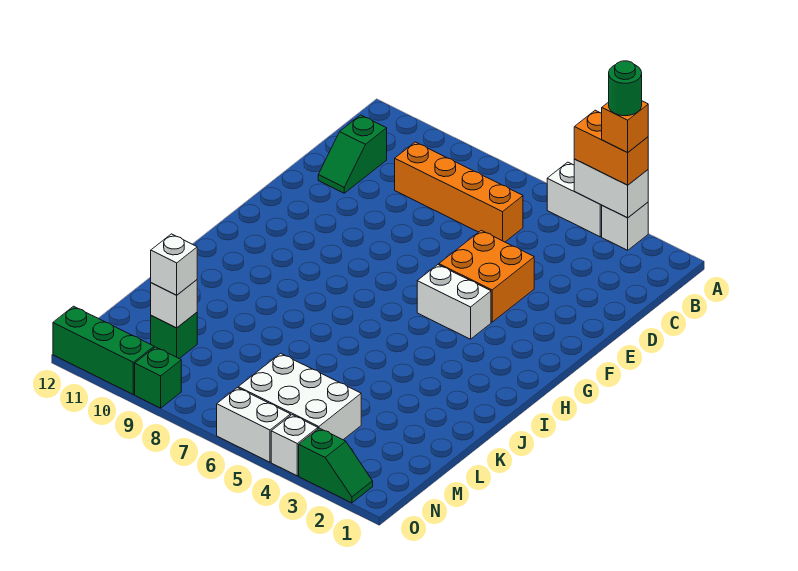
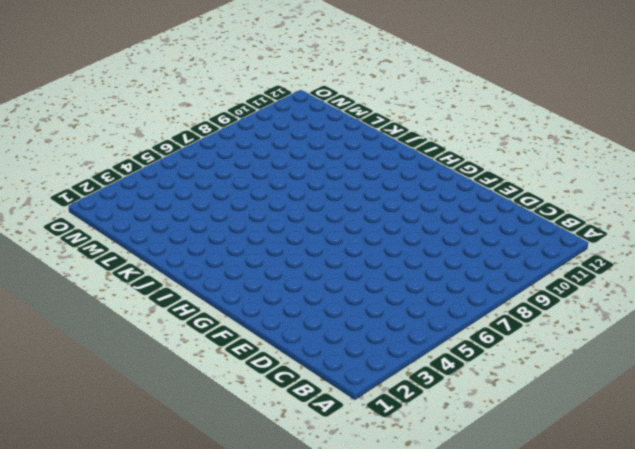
none -> white brick A3 level 1
none -> white brick A4:A5 level 1
none -> orange brick C6:C9 level 1

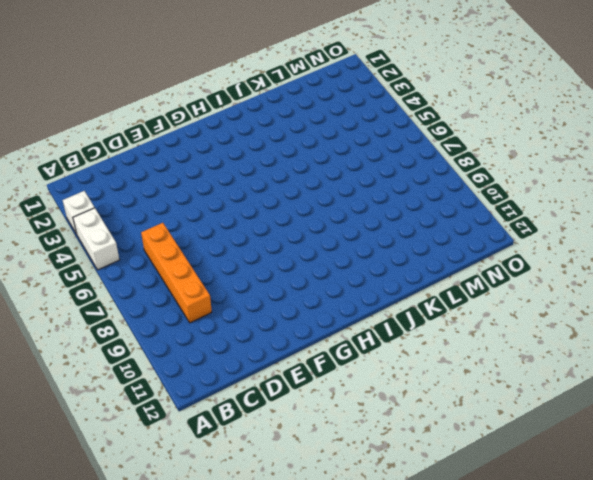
none -> green slope C11:D11 level 1 top C
none -> orange brick E4:F5 level 1
none -> white brick G4:G5 level 1

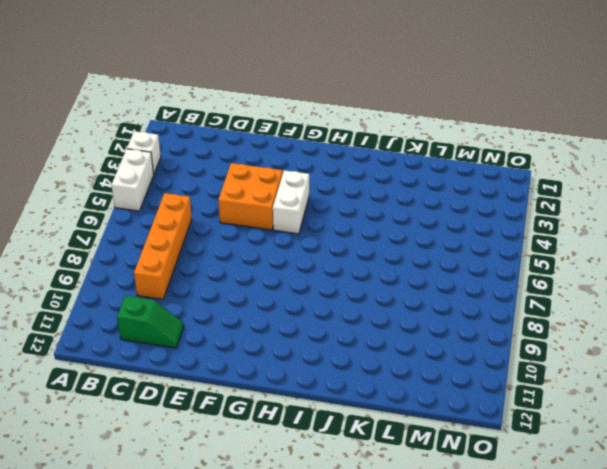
none -> white brick M4:N6 level 1
none -> green brick M10 level 1
none -> green slope O2:O3 level 1 top 3

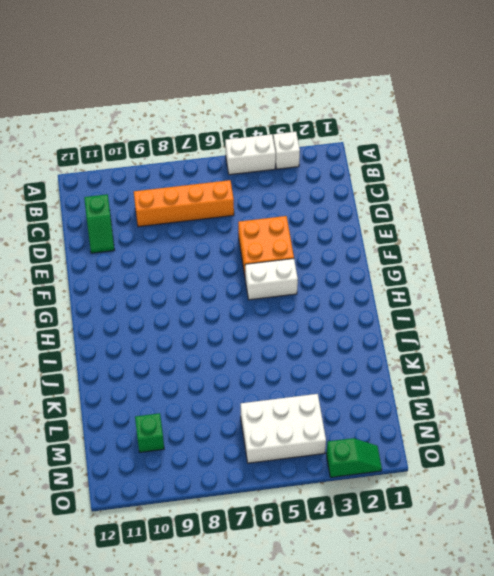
none -> white brick O4 level 1
none -> white brick O5:O6 level 1
none -> green brick O9 level 1

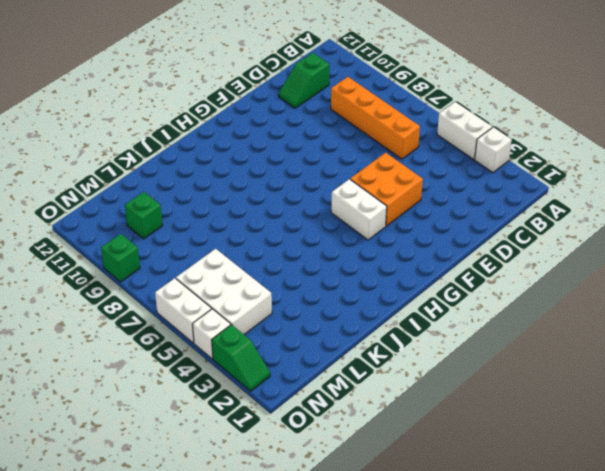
none -> green brick O10:O12 level 1
none -> white brick A3:A4 level 2
none -> white brick M10 level 2

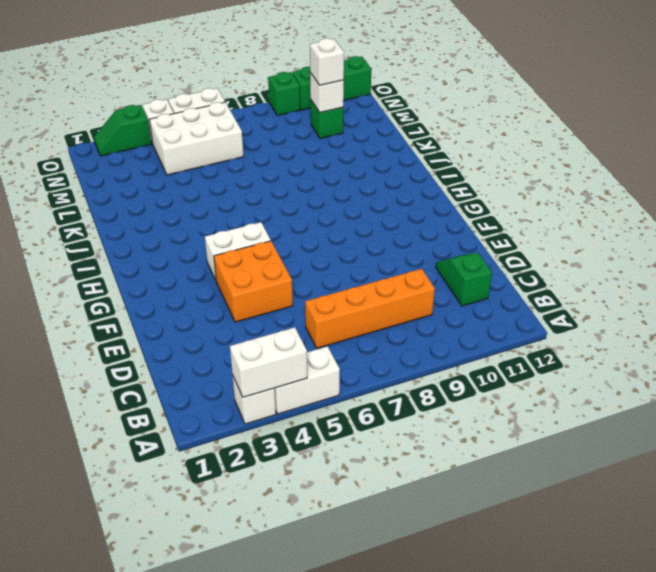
none -> orange brick A3:A4 level 3
none -> orange brick A3 level 4
none -> green round brick A3 level 5

